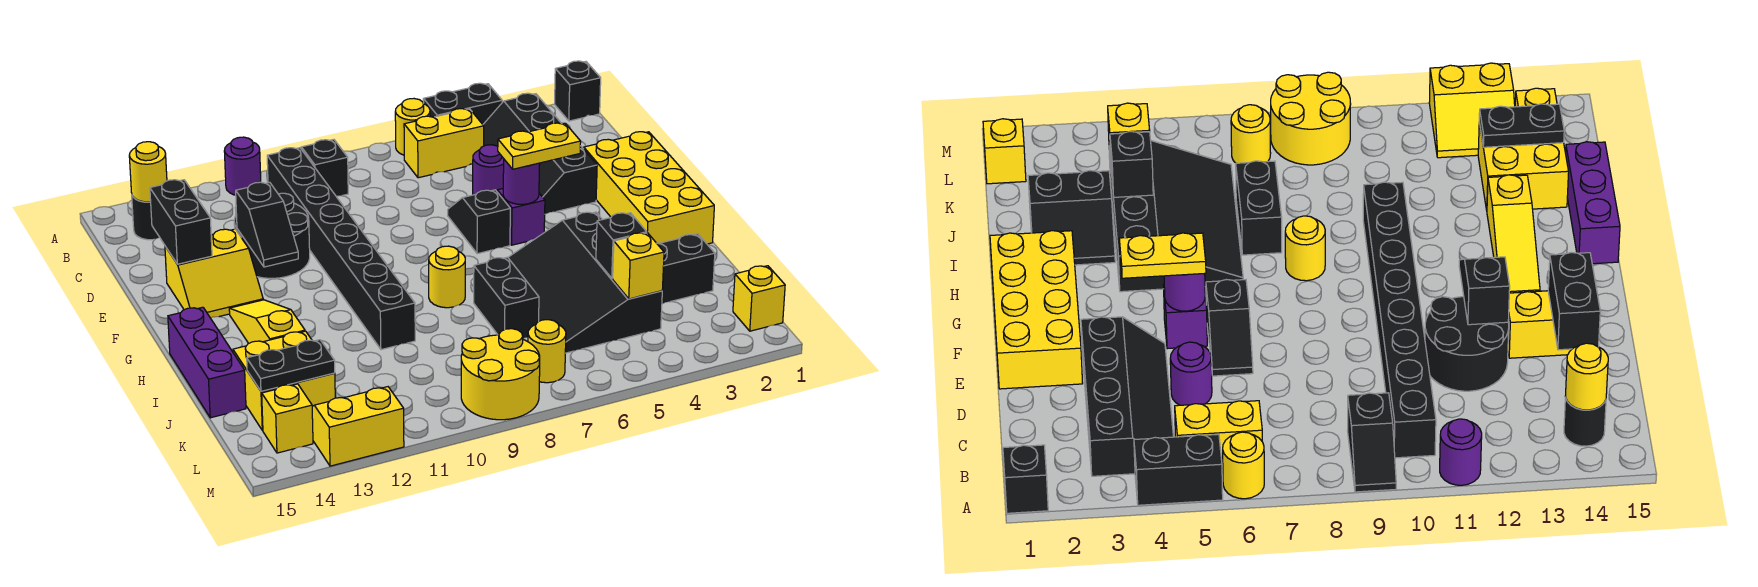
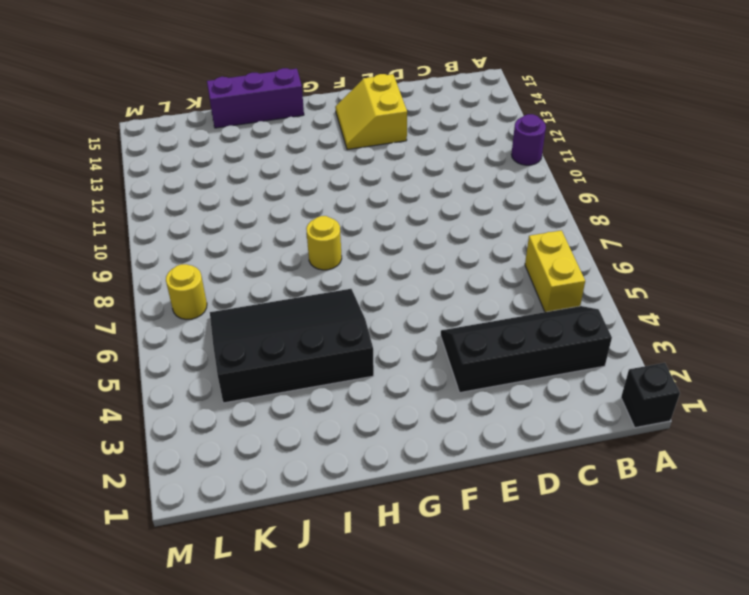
none -> black brick A4:A5 level 1
none -> yellow round brick A6 level 1
none -> black slope A9:B9 level 1 top B
none -> black brick B10:I10 level 1

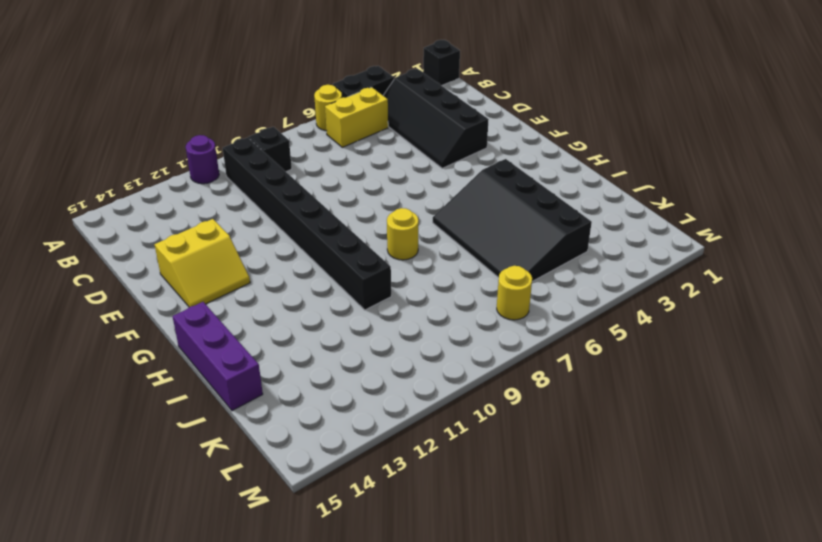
none -> black round brick B14 level 1
none -> purple round brick D5 level 1
none -> black round brick D11:E12 level 1
none -> yellow brick E1:H2 level 1

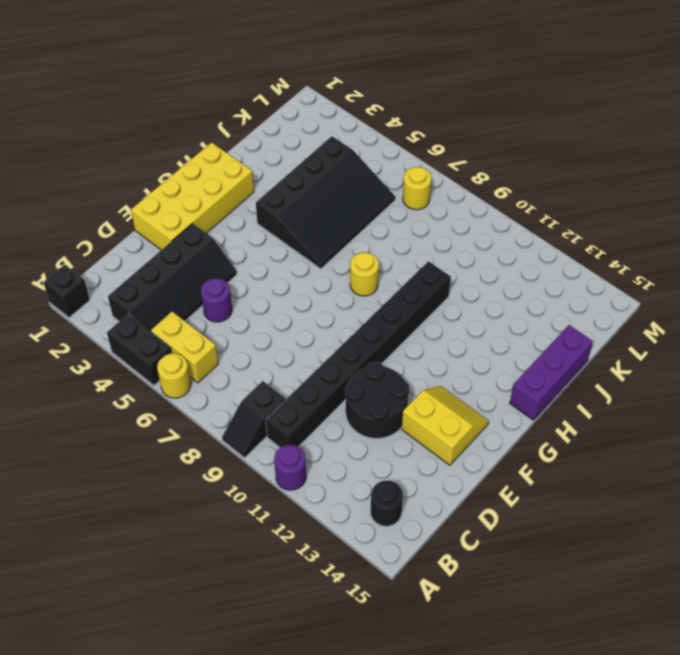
none -> black slope E6:F6 level 1 top F
none -> purple brick F5 level 1
none -> yellow slope G13:I13 level 1 top I
none -> black slope I2:J3 level 1 top J

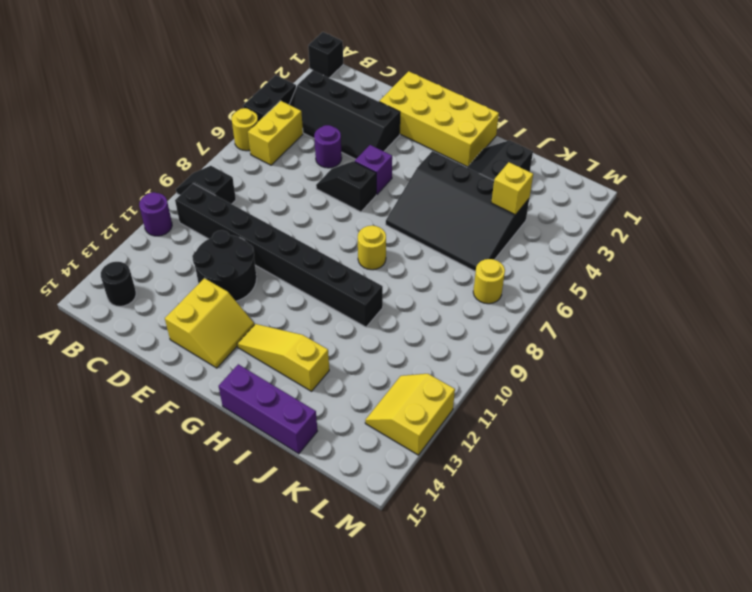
none -> black brick I7:J7 level 1
none -> yellow brick J13:K14 level 1
none -> yellow brick L1 level 1
none -> yellow round brick L8:M9 level 1

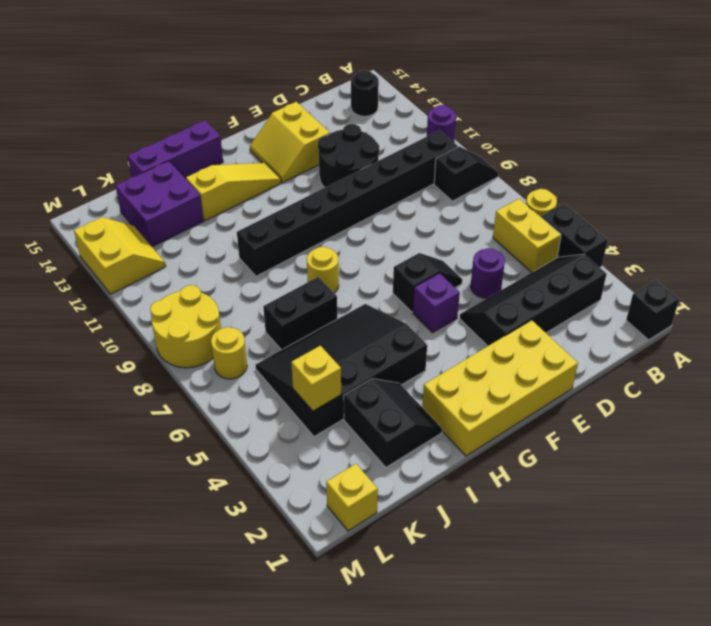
purple brick J13:K14 level 1 -> yellow brick J13:K14 level 1
none -> yellow brick L14 level 1
none -> yellow round brick B14 level 2
none -> black brick D14:E14 level 2
none -> black slope E12:F12 level 2 top E

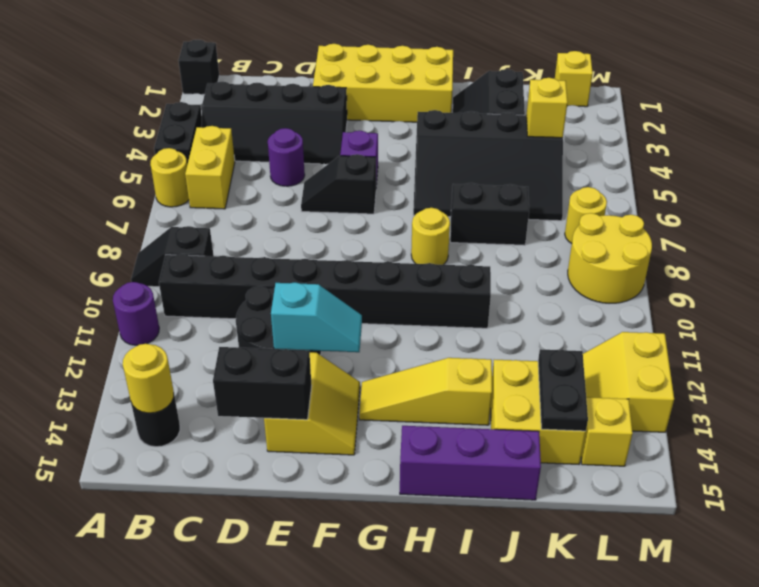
cyan slope E12:F12 level 2 top E -> black slope E12:F12 level 2 top E
none -> purple round brick F5 level 2
none -> black brick J4 level 2
none -> yellow plate F4:F5 level 3

